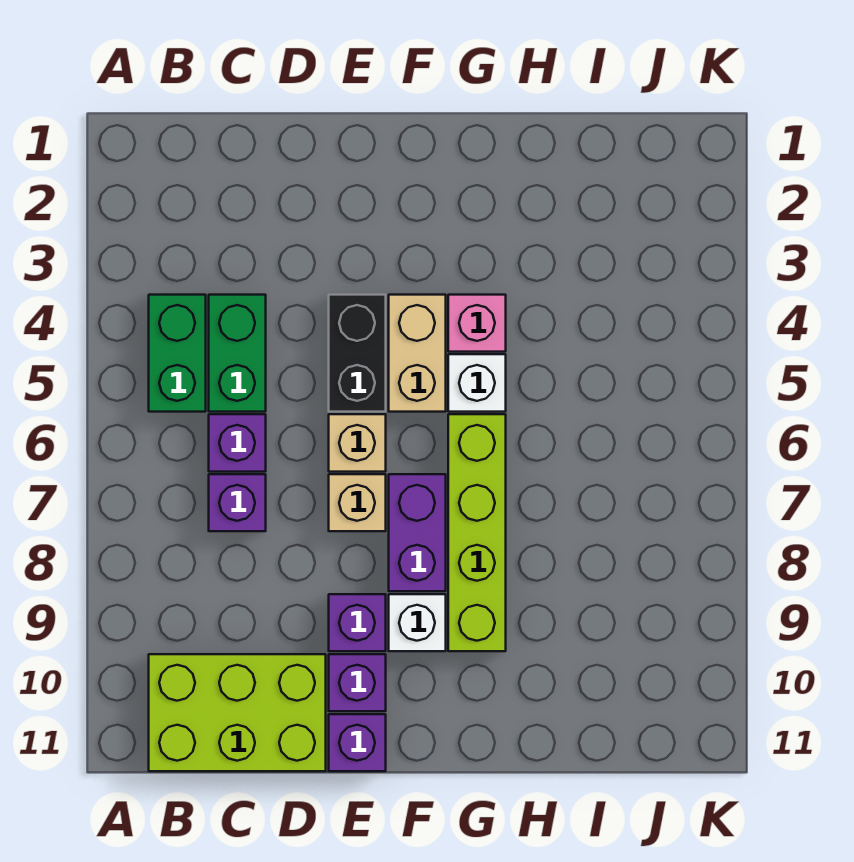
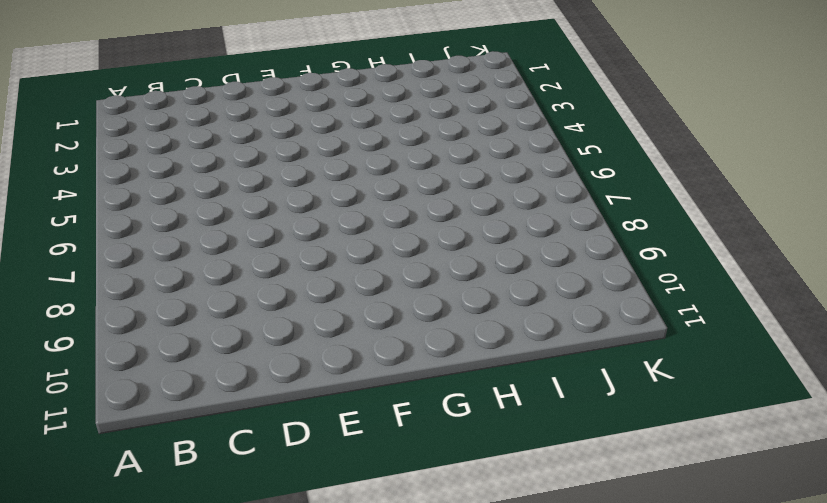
none -> green brick B4:B5 level 1
none -> lime brick B10:D11 level 1
none -> green brick C4:C5 level 1

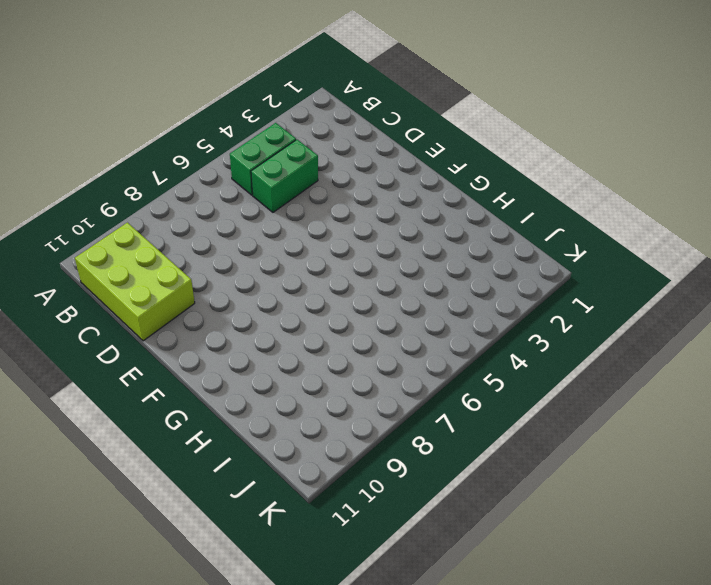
none -> purple brick C6 level 1
none -> purple brick C7 level 1
none -> black brick E4:E5 level 1

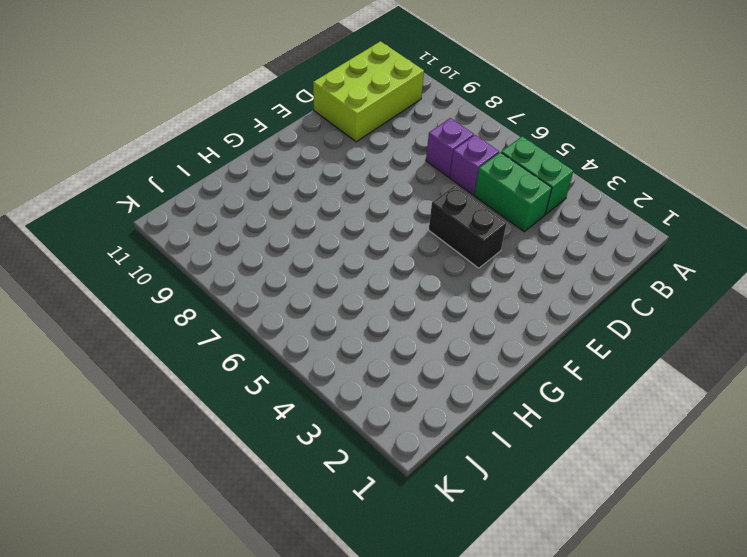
none -> tan brick E6 level 1
none -> tan brick E7 level 1
none -> purple brick E9 level 1

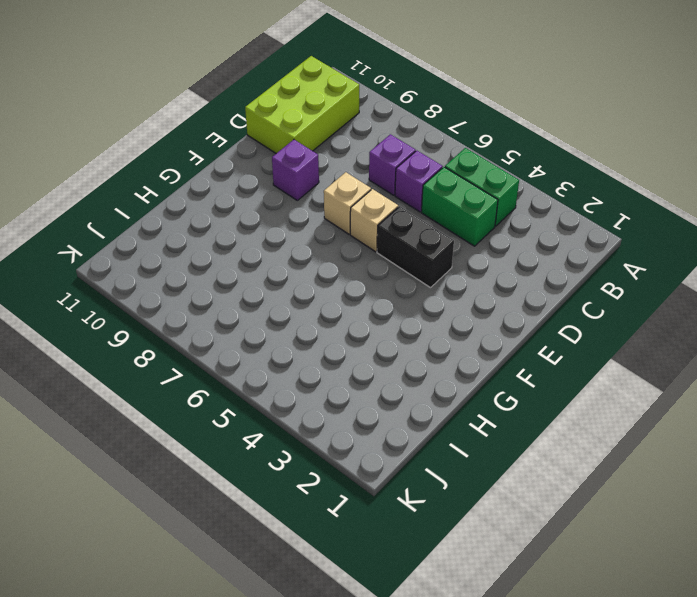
none -> purple brick E10 level 1
none -> purple brick E11 level 1
none -> tan brick F4:F5 level 1

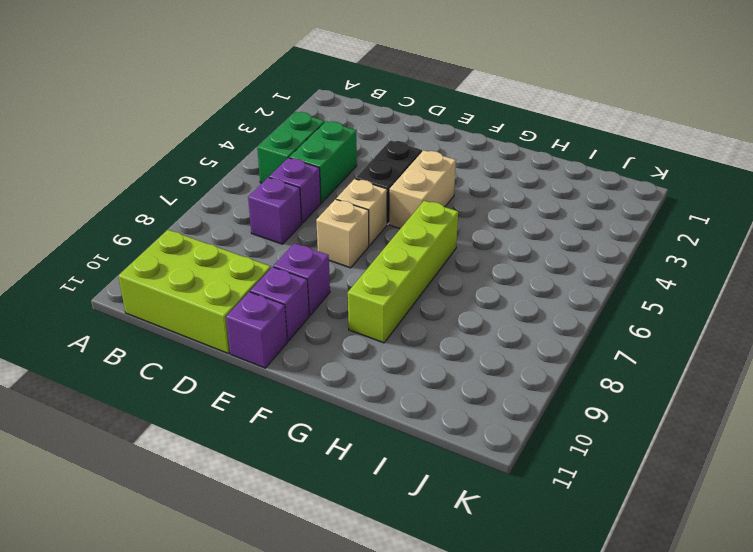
none -> purple brick F7:F8 level 1
none -> white brick F9 level 1
none -> pink brick G4 level 1

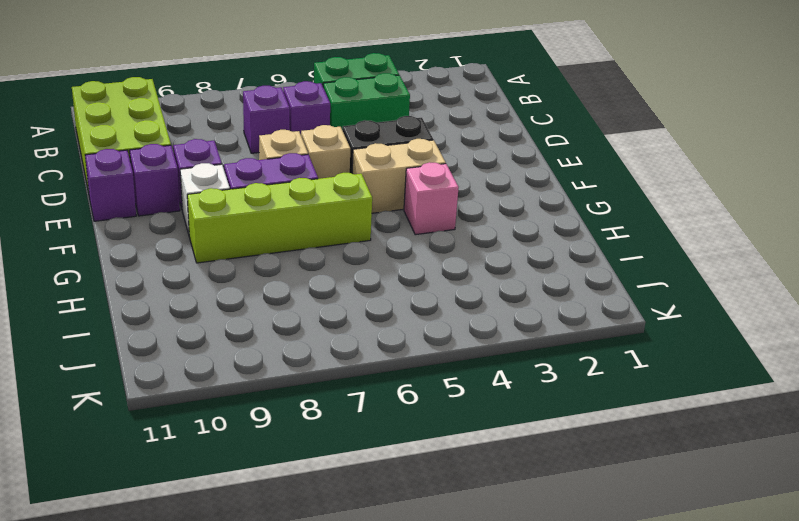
none -> white brick G5 level 1

